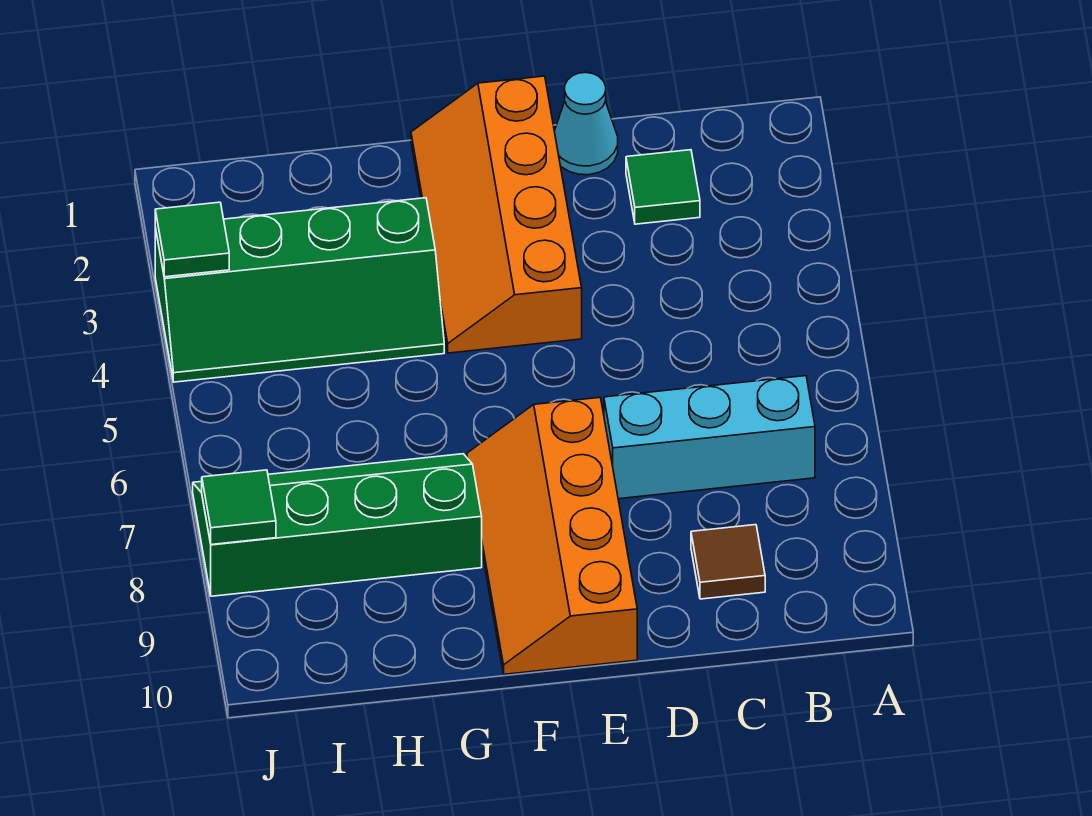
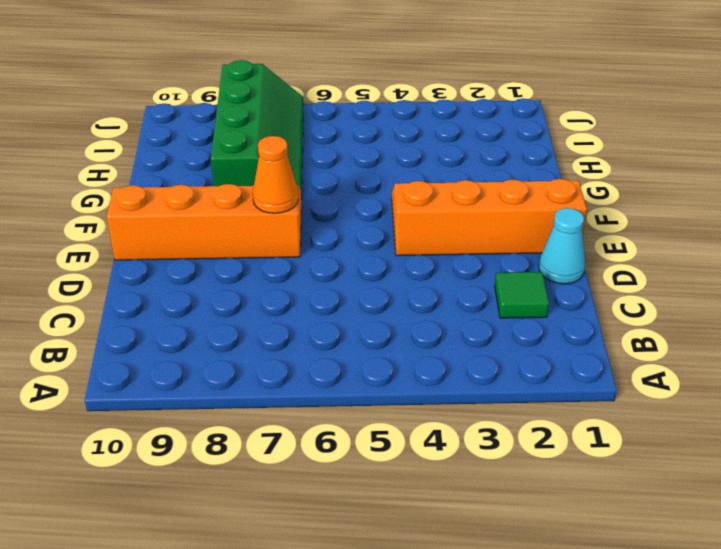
orange cone E7 level 2 -> none
none -> cyan brick B7:D7 level 1
none -> brown tile C9 level 1

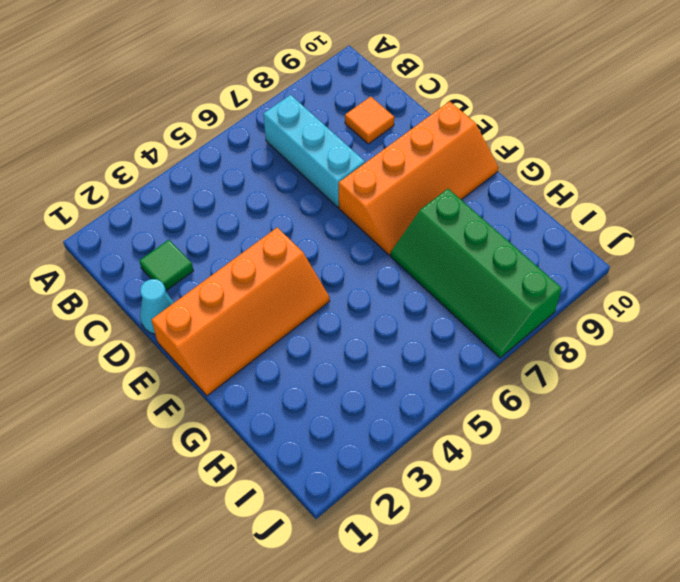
orange tile C9 level 1 -> brown tile C9 level 1
none -> green slope G3:J4 level 1 top 3
none -> green tile J3 level 2

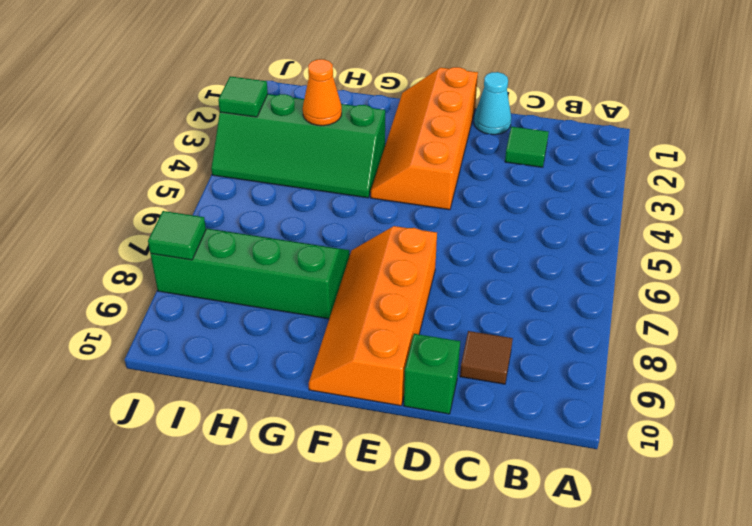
green brick D10 level 1 -> none
orange cone H3 level 2 -> none
none -> cyan brick B7:D7 level 1

